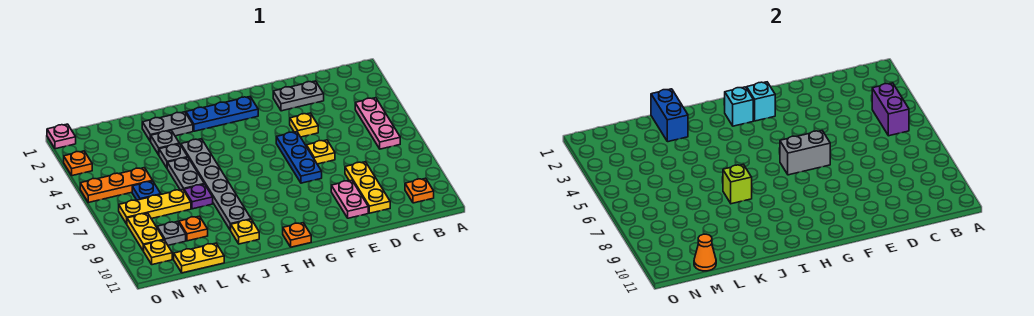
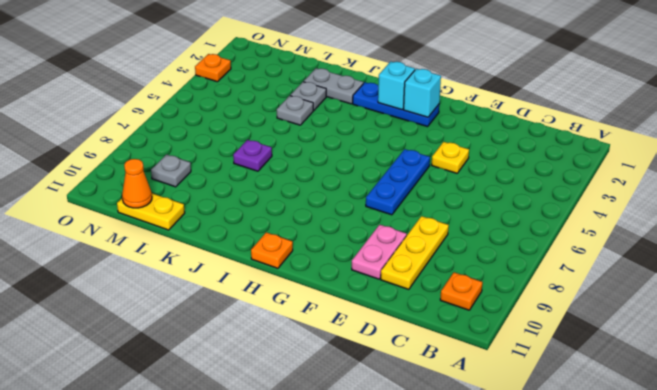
none -> pink plate B4:B6 level 1
none -> grey plate D2:E2 level 1
none -> yellow plate E6 level 1
none -> grey plate J4:J9 level 1

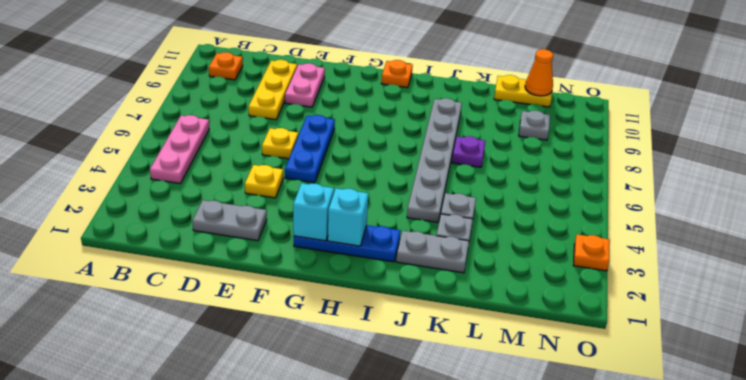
none -> yellow plate J10 level 1
none -> grey plate K5:K6 level 1
none -> yellow plate L7:N7 level 1
none -> orange plate L9 level 1

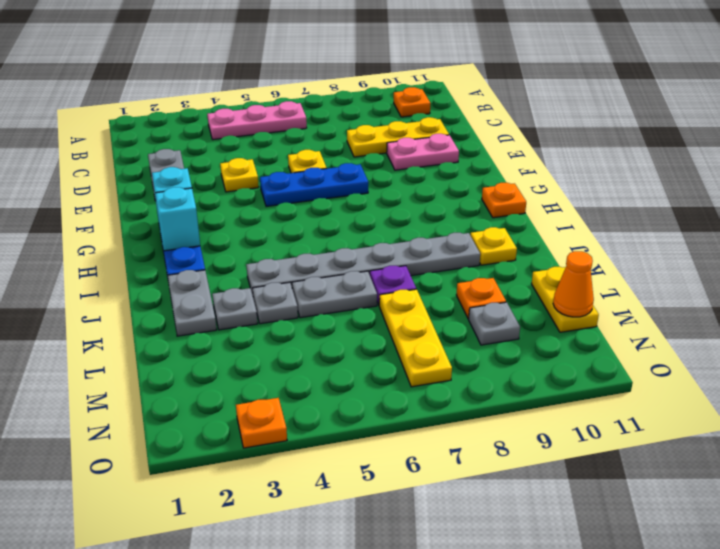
none -> orange plate M5:O5 level 1
none -> blue plate M6 level 1
none -> yellow plate N8:N9 level 1
none -> yellow plate N10 level 1

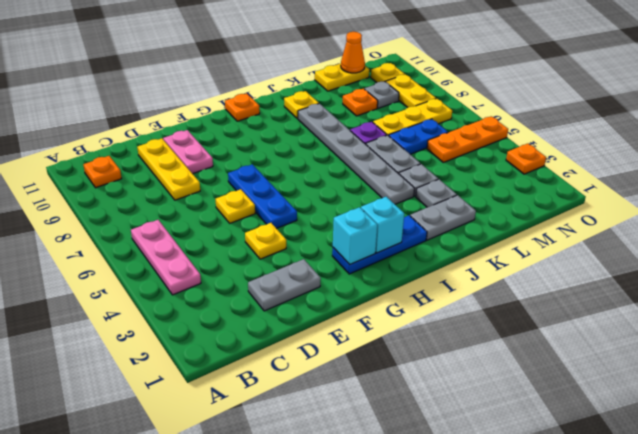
blue plate L6:M6 level 1 -> blue plate M6 level 1
none -> pink plate O1 level 1
none -> purple brick B4:B5 level 2
none -> grey brick F6:G6 level 2
none -> lime brick J7 level 2

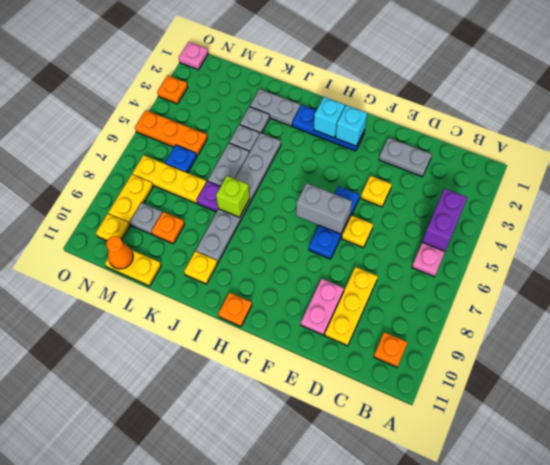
none -> blue brick K1:K2 level 2

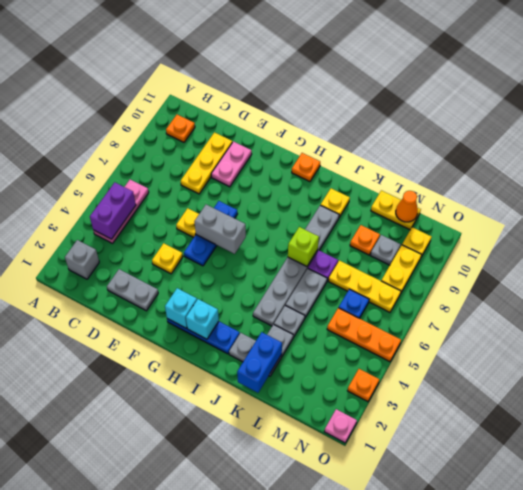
grey brick B2 level 1 -> none

